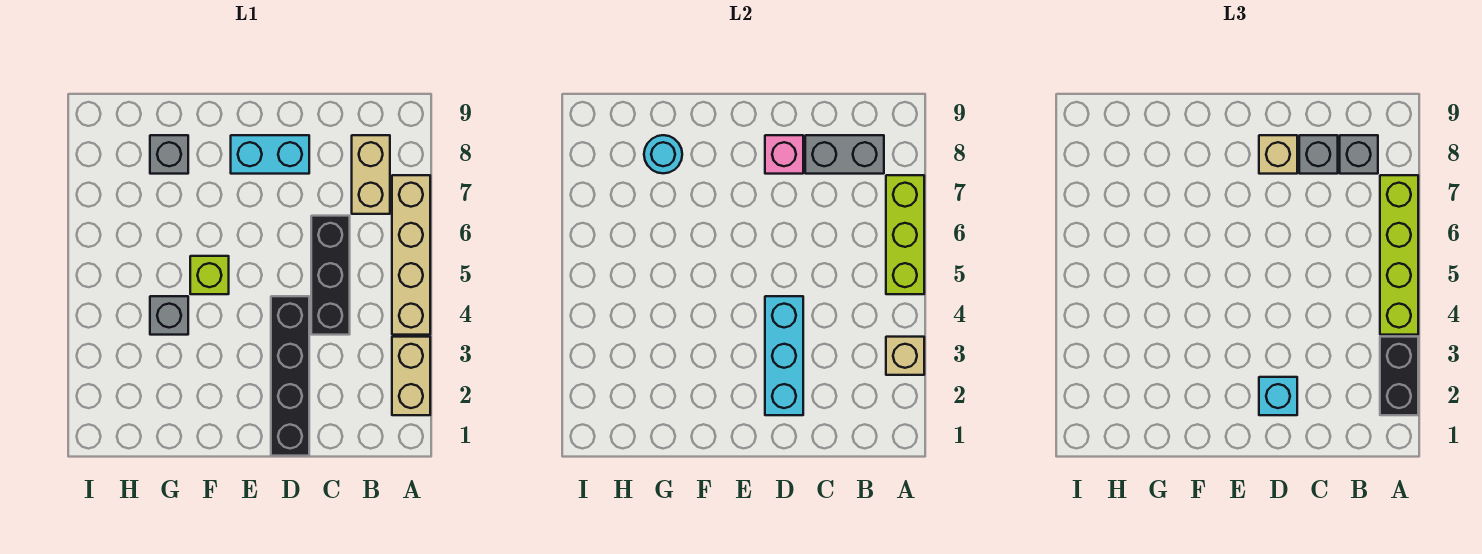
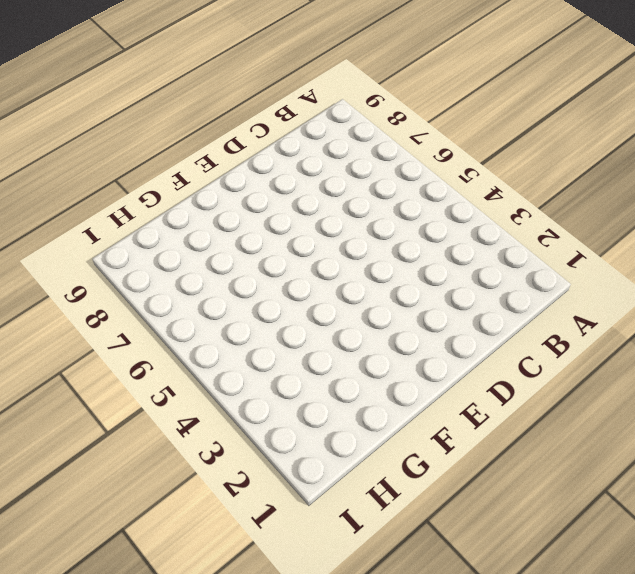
none -> tan brick A2:A3 level 1
none -> tan brick A4:A7 level 1
none -> tan brick B7:B8 level 1

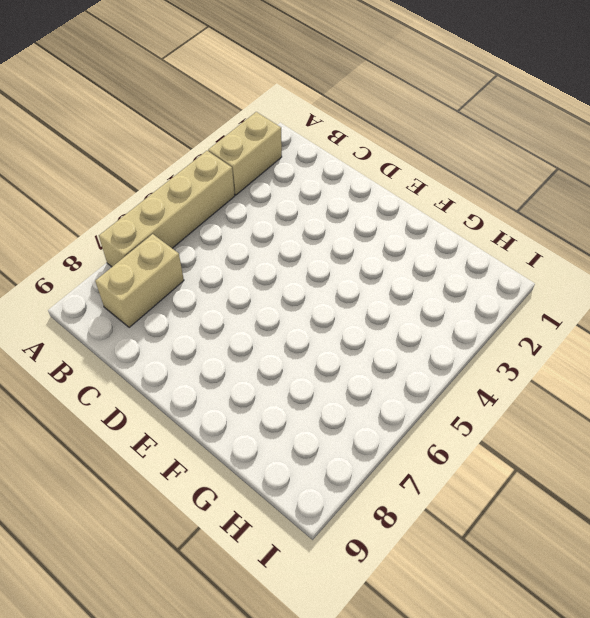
none -> black brick C4:C6 level 1
none -> black brick D1:D4 level 1
none -> cyan brick D8:E8 level 1

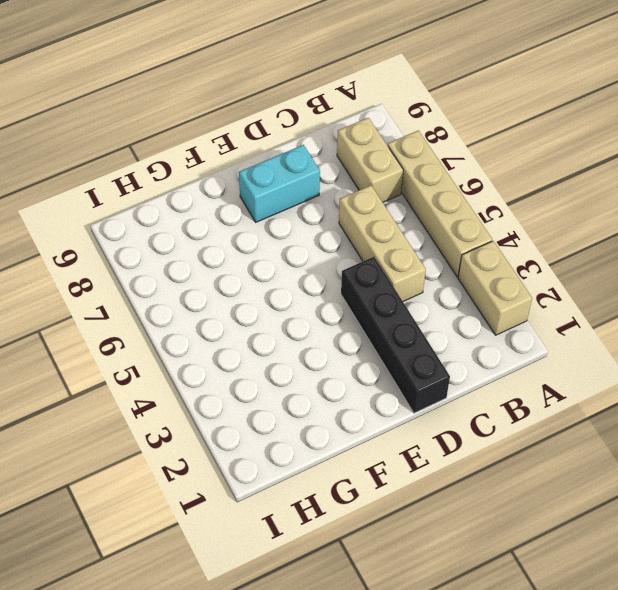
tan brick C4:C6 level 1 -> black brick C4:C6 level 1
none -> lime brick F5 level 1
none -> grey brick G4 level 1
none -> grey brick G8 level 1

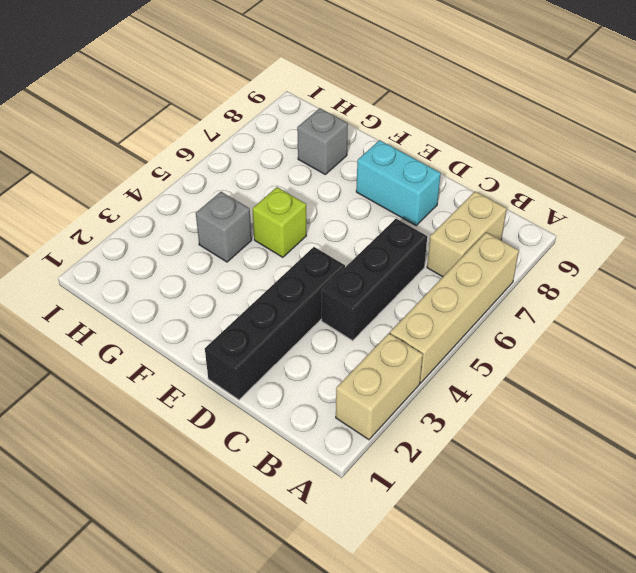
none -> tan brick A3 level 2
none -> lime brick A5:A7 level 2
none -> grey brick B8:C8 level 2

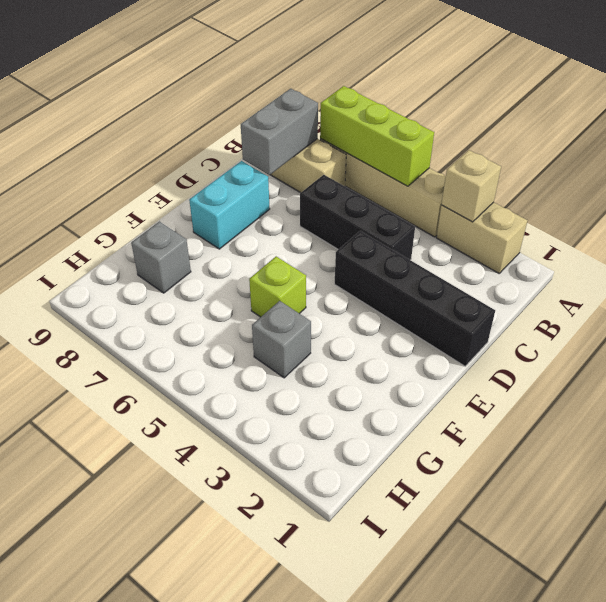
none -> cyan brick D2:D4 level 2
none -> pink brick D8 level 2
none -> cyan round brick G8 level 2

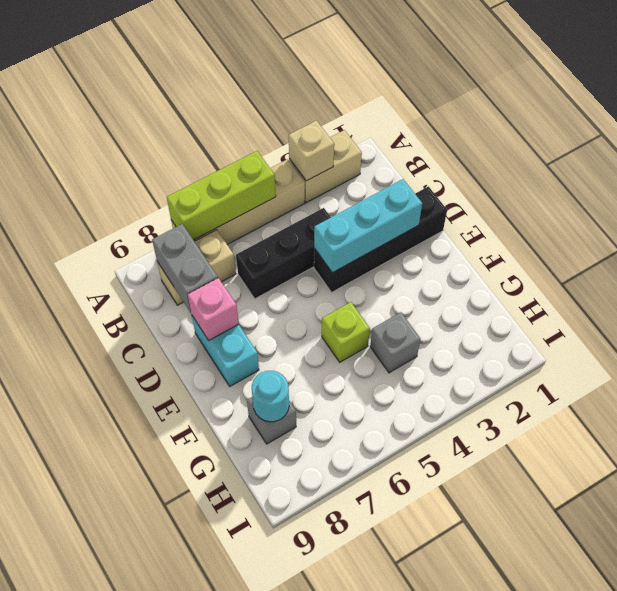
none -> black brick A2:A3 level 3
none -> lime brick A4:A7 level 3
none -> grey brick B8 level 3

